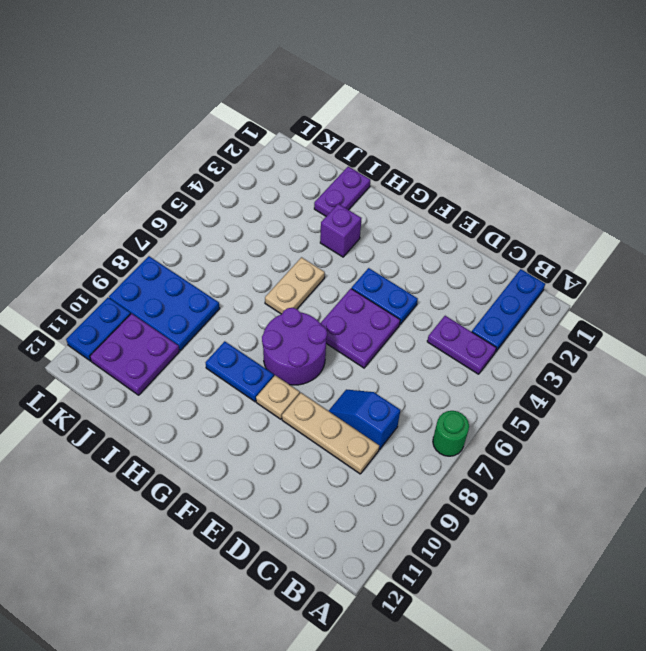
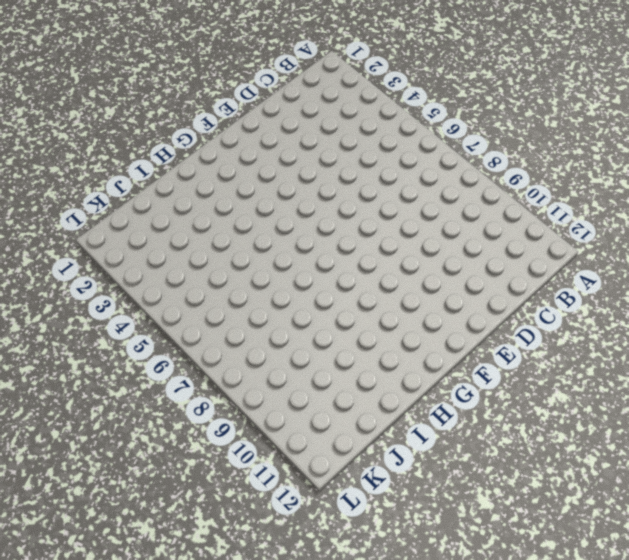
none -> green round brick A7 level 1
none -> blue plate B1:B3 level 1
none -> purple plate B4:C4 level 1

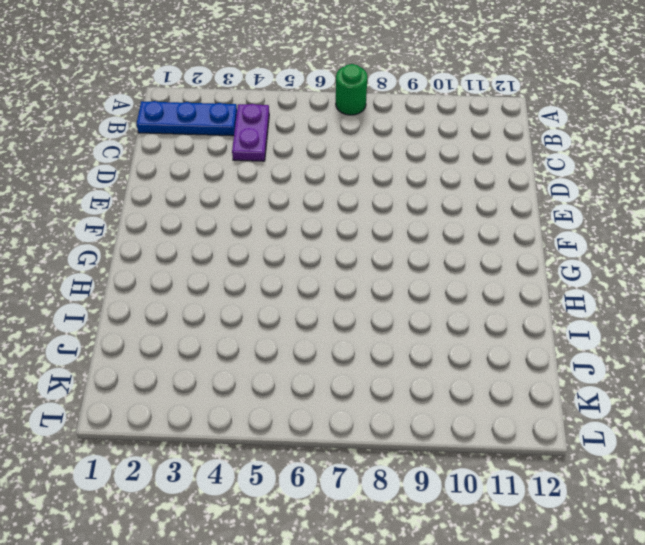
none -> blue slope C8:D8 level 1 top C
none -> tan plate C9:E9 level 1
none -> blue plate E4:F4 level 1

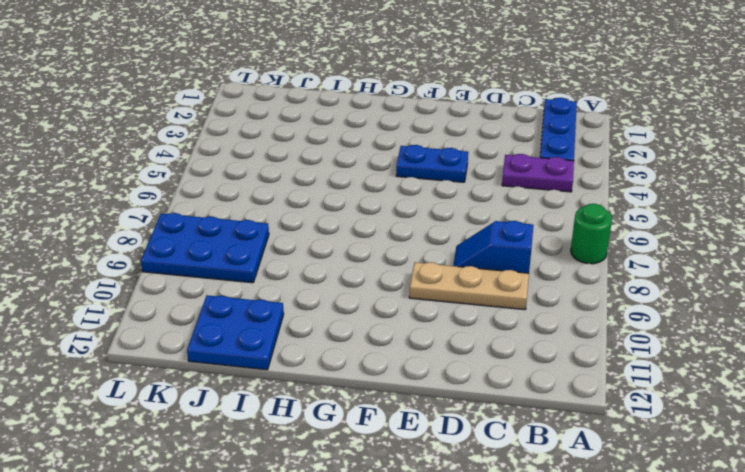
blue plate I11:J12 level 1 -> purple plate J10:K11 level 1
none -> purple plate E5:F6 level 1
none -> purple round brick F7:G8 level 1
none -> tan plate F9 level 1

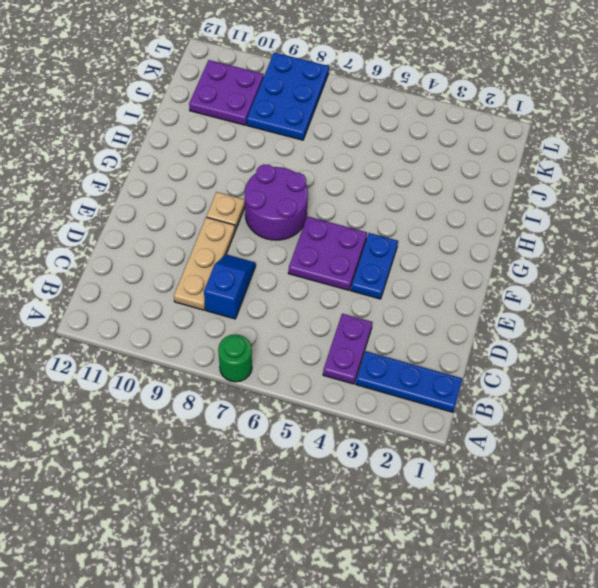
none -> blue plate G9:H9 level 1
none -> purple brick H3 level 1
none -> tan plate H5:H6 level 1

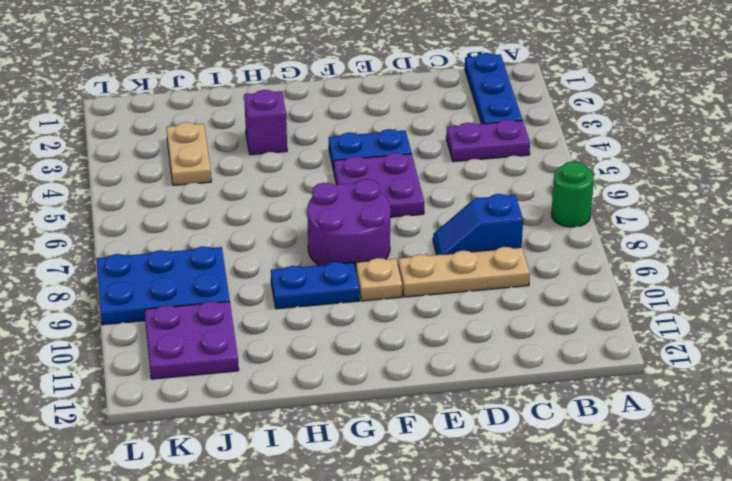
tan plate J3:J4 level 1 -> tan plate H5:H6 level 1
none -> purple plate I1:I2 level 1
none -> blue plate L10:L11 level 1

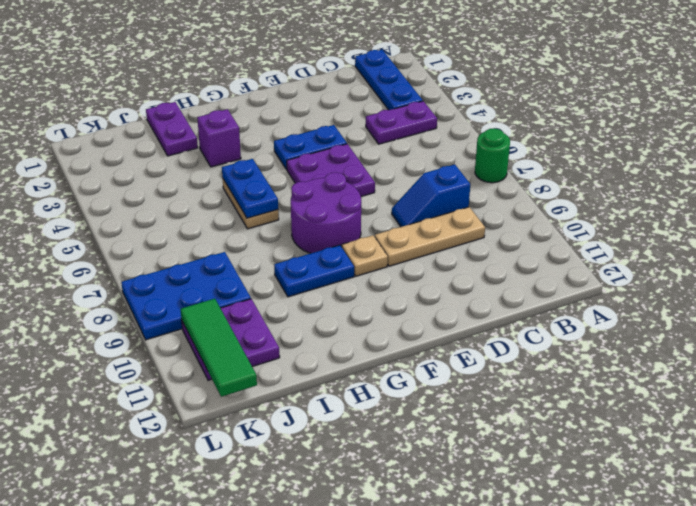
blue plate H5:H6 level 2 -> blue plate L10:L11 level 1
green tile K10:K12 level 2 -> none

